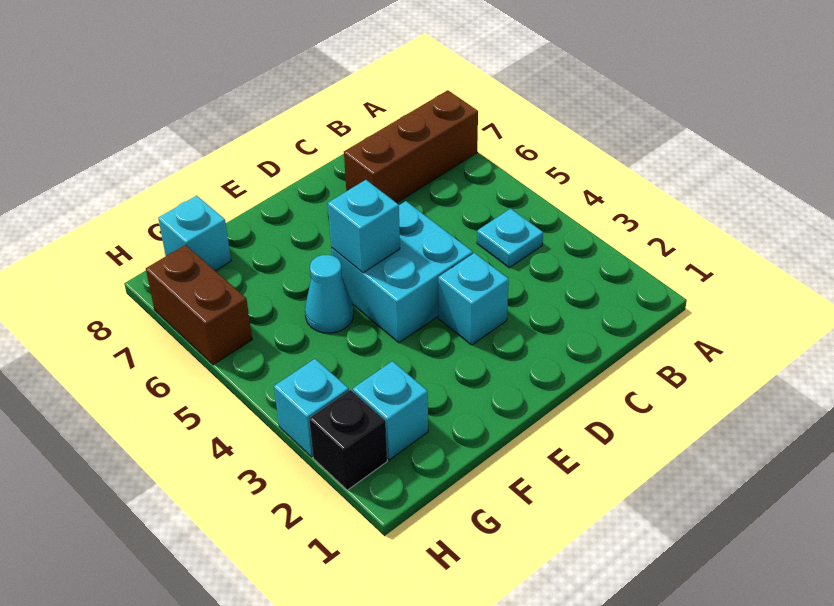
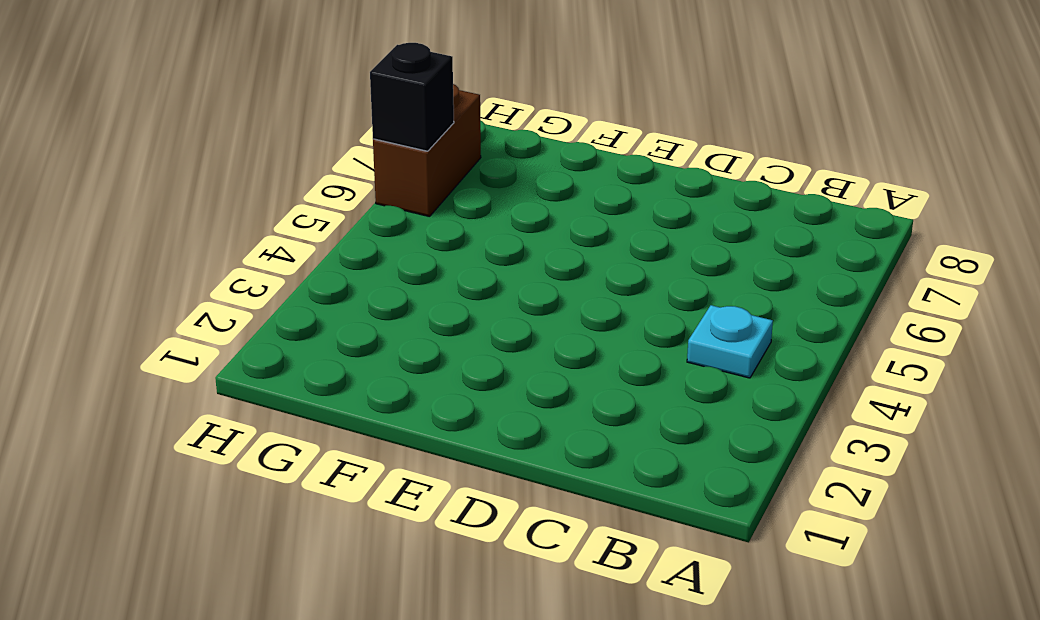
black brick H6 level 2 -> black brick H2 level 1
none -> brown brick A7:C7 level 1
none -> cyan brick D3 level 1

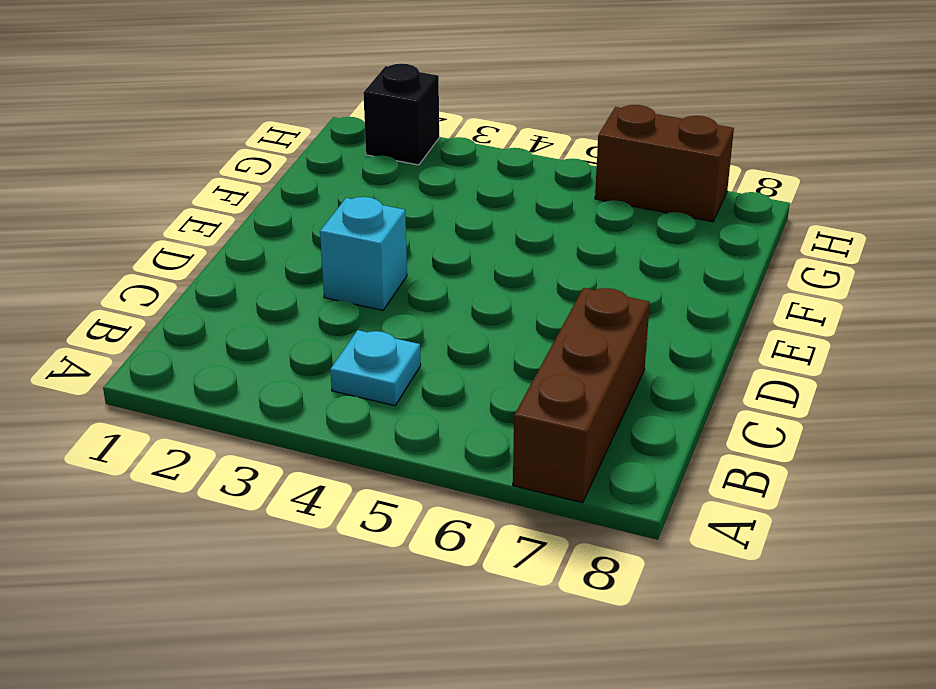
none -> cyan brick D4:E5 level 1
none -> cyan cone F5 level 1

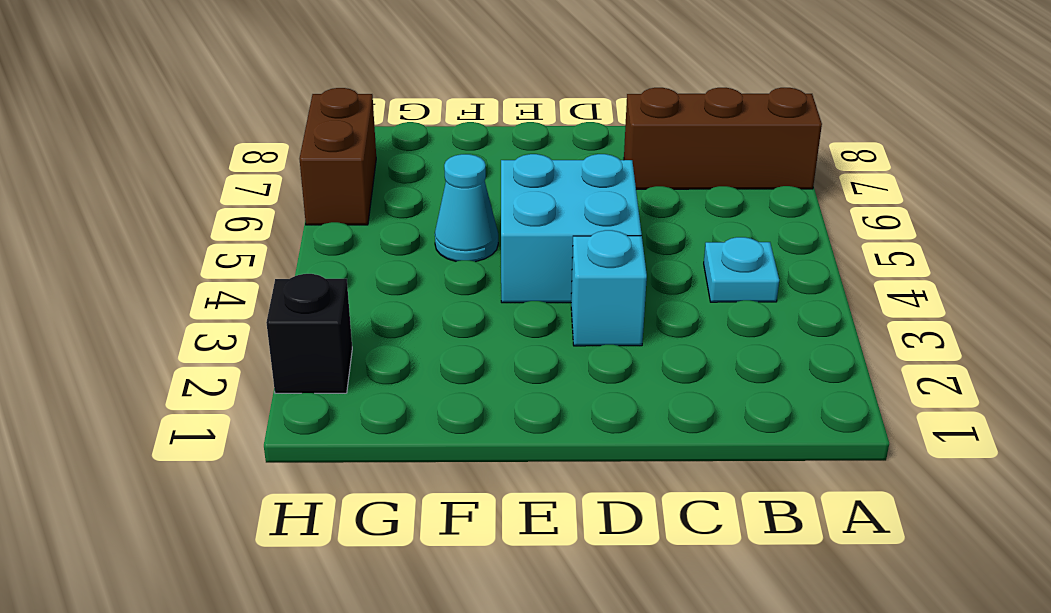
none -> cyan brick G2 level 1
none -> cyan brick G8 level 1

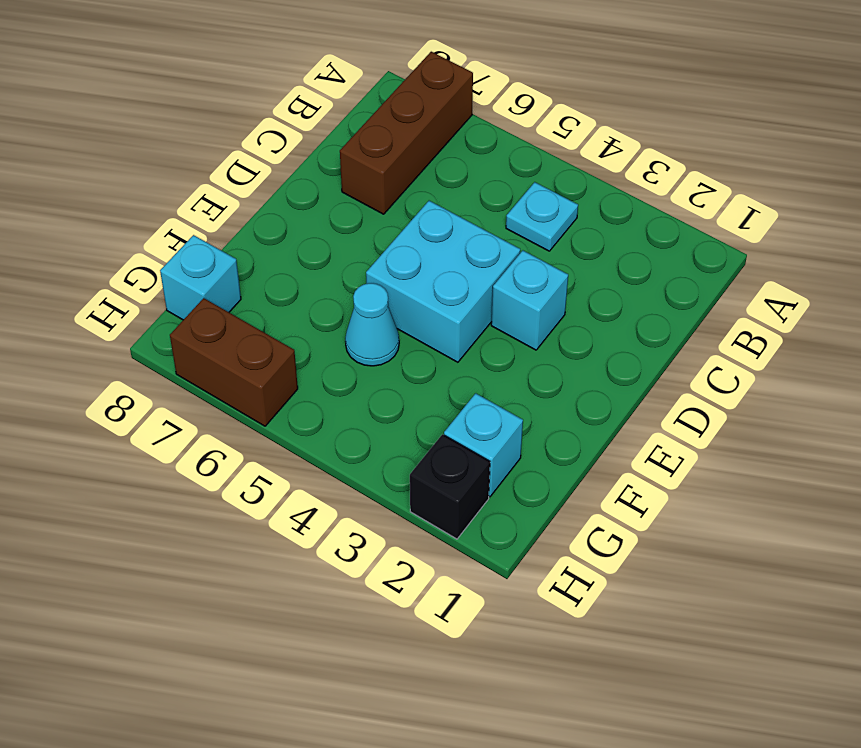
none -> cyan brick H3 level 1
none -> cyan brick E5 level 2

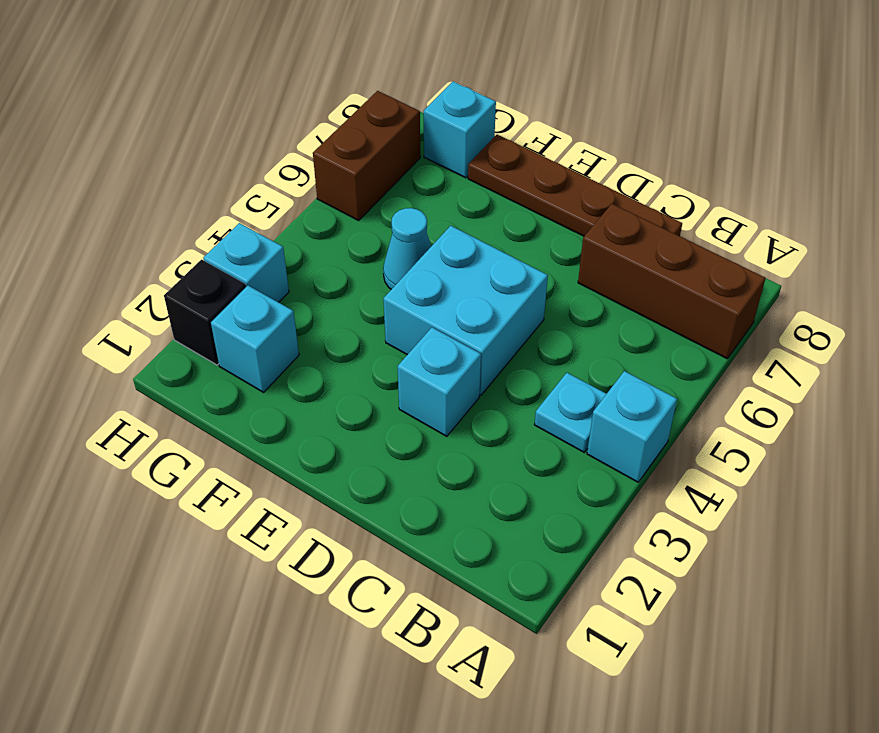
cyan brick A4 level 1 -> cyan brick E5 level 2
brown plate C8:F8 level 1 -> none

